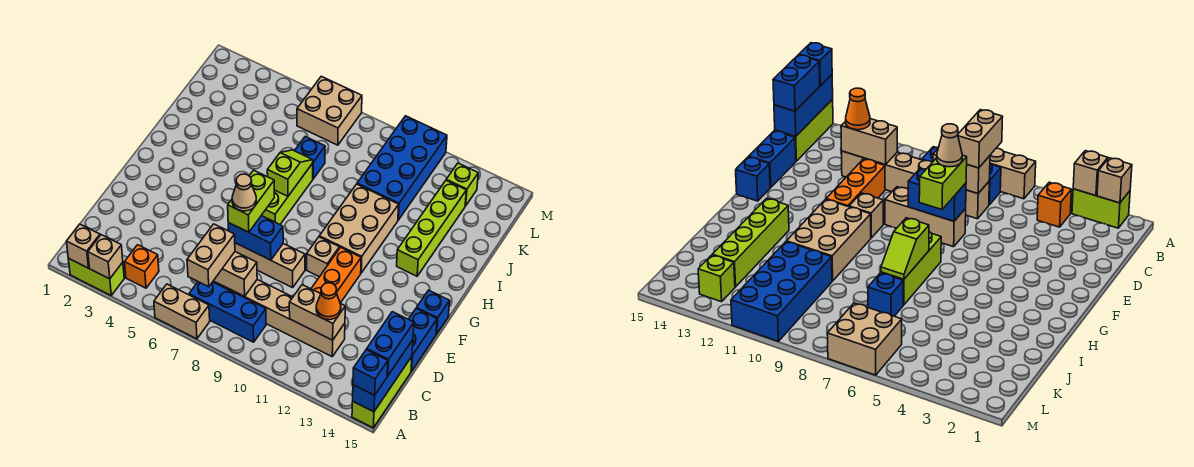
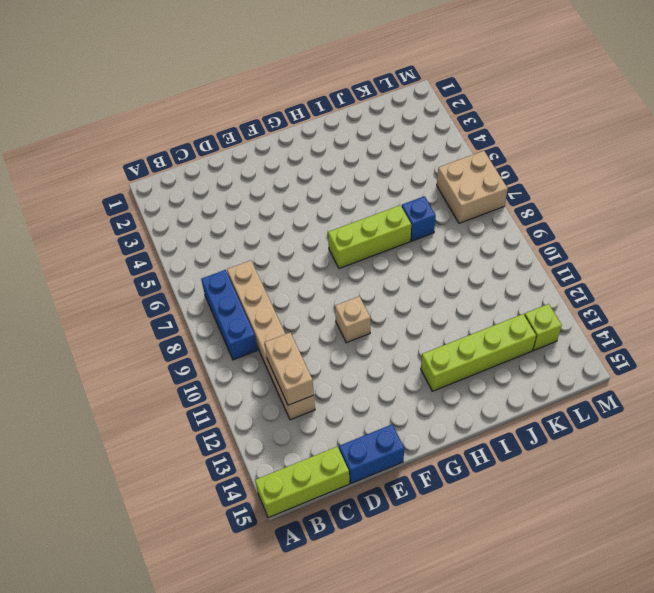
none -> lime brick A2:A3 level 1
none -> tan brick A6:A7 level 1
none -> orange brick B4 level 1
none -> orange brick D11:F11 level 1

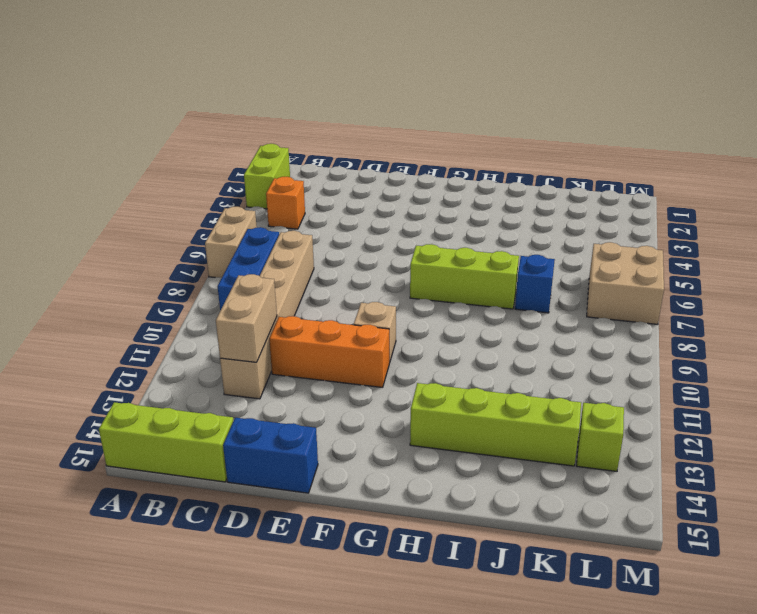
none -> tan brick E7:E9 level 1
none -> blue brick F15 level 1
none -> tan brick G10:I11 level 1
none -> blue brick J10:M11 level 1

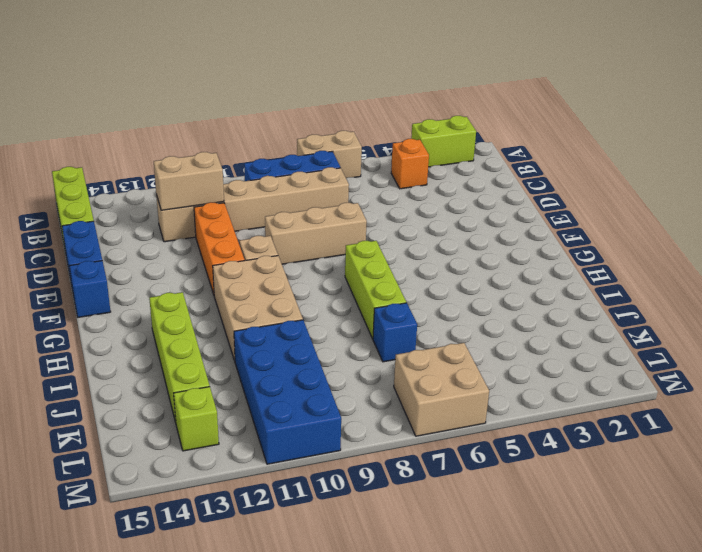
none -> tan brick A2 level 2
none -> tan brick A3 level 2
none -> blue brick A15:C15 level 2
none -> tan brick C7:C8 level 2

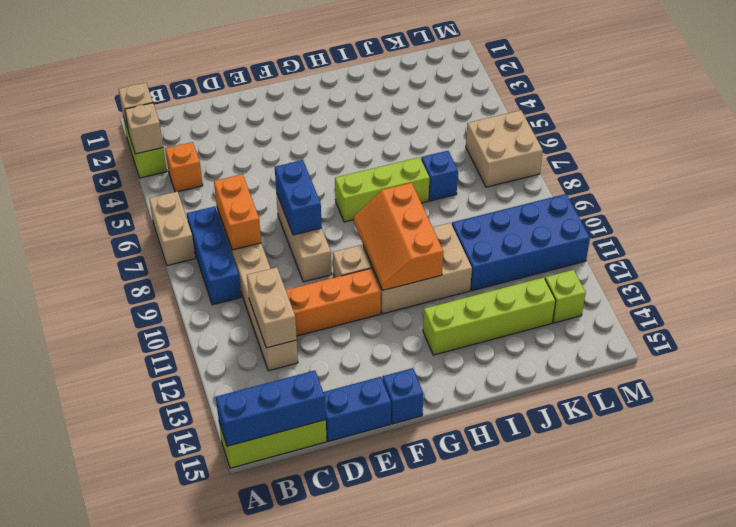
orange brick C7:C8 level 2 -> tan brick C7:C8 level 2
orange slope G9:H11 level 2 top H -> none
none -> lime slope H7:I7 level 2 top H
none -> blue brick A15 level 3
none -> tan brick B7:C7 level 3
none -> blue brick B15:C15 level 3

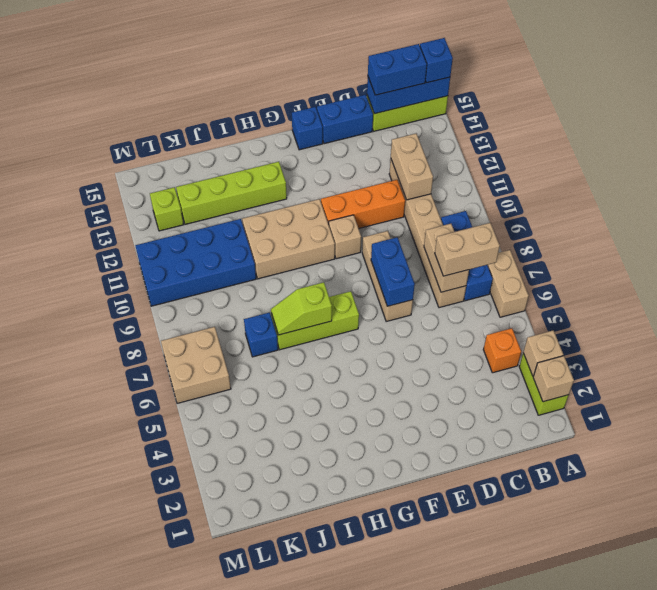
none -> orange cone C12 level 3
none -> lime brick E7:F7 level 3
none -> tan cone E7 level 4

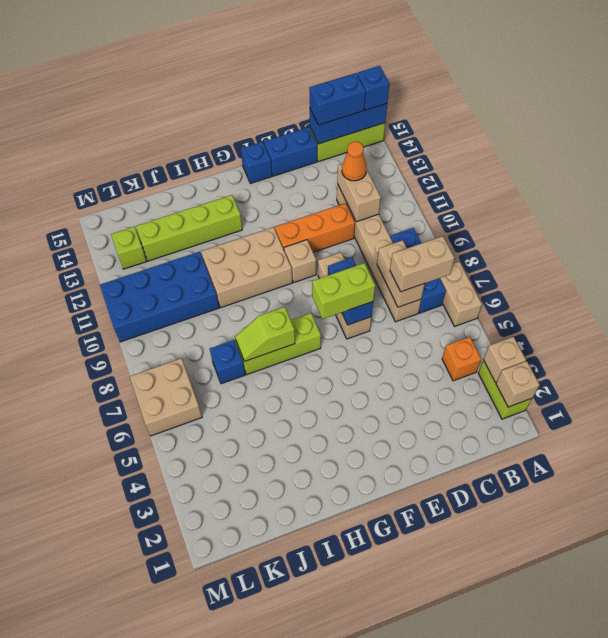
none -> tan cone E7 level 4

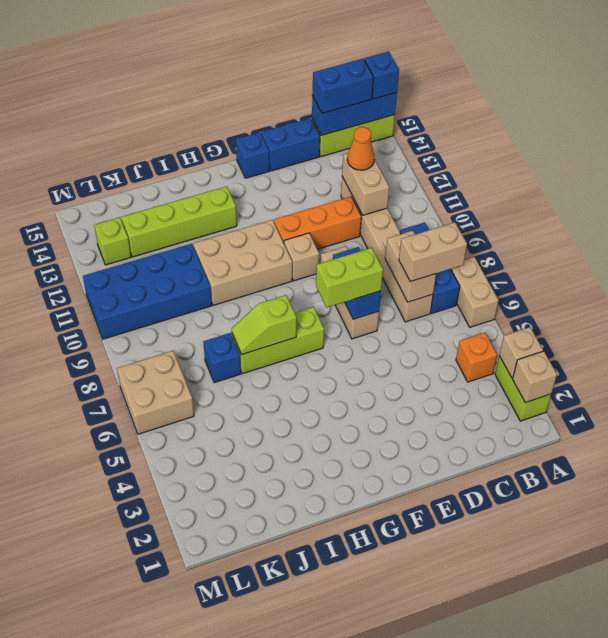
none -> tan cone E7 level 4

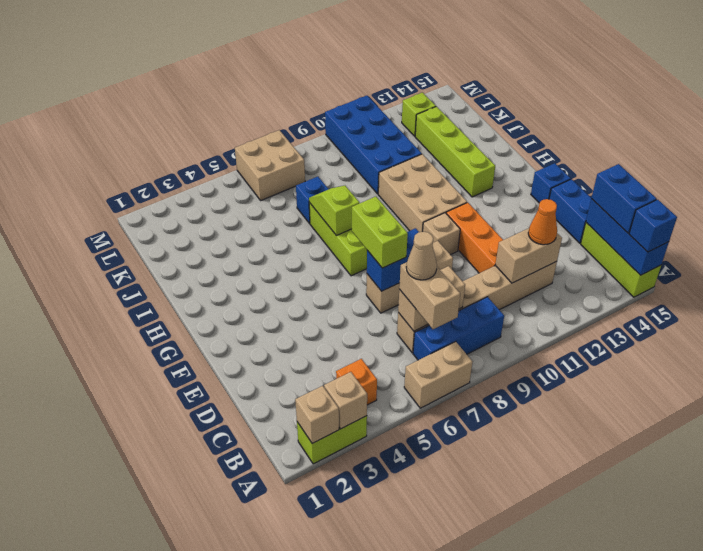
tan cone C7 level 4 -> tan cone E7 level 4

